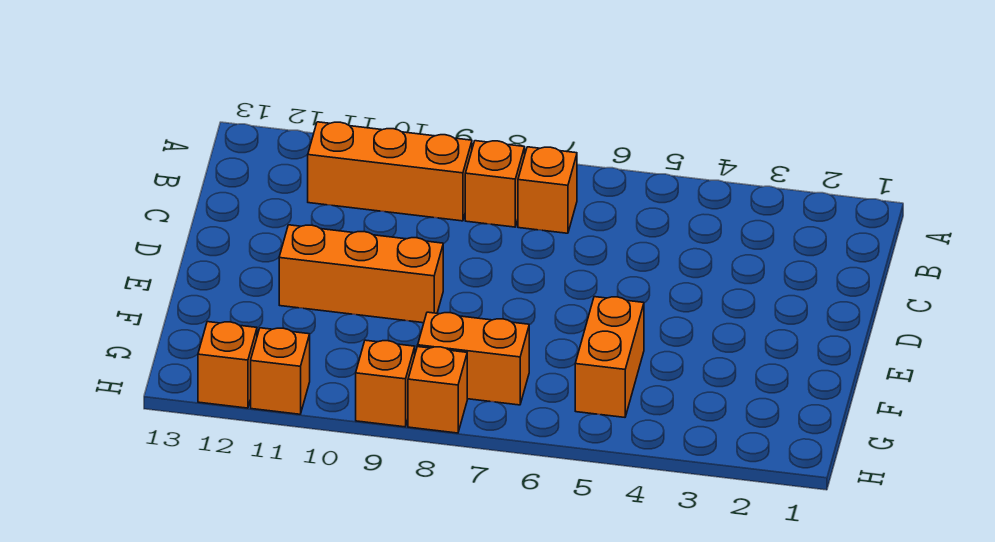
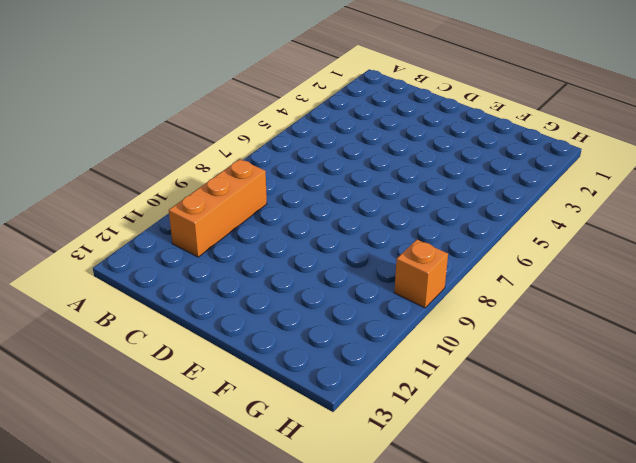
none -> orange brick B7 level 1
none -> orange brick B8 level 1

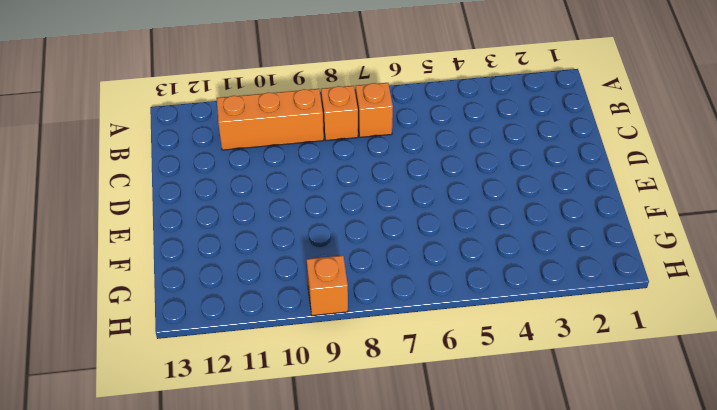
none -> orange brick E9:E11 level 1
none -> orange brick F5:G5 level 1

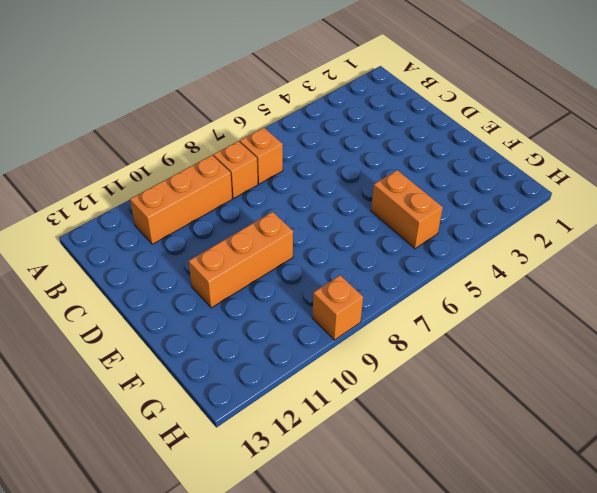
none -> orange brick G7:G8 level 1
none -> orange brick H8 level 1

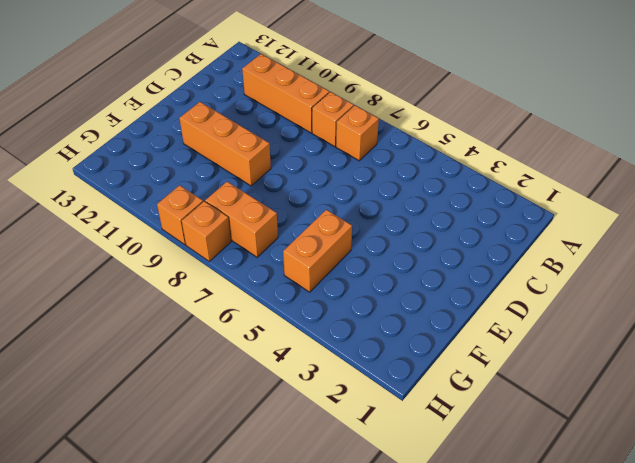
none -> orange brick H11 level 1
none -> orange brick H12 level 1

